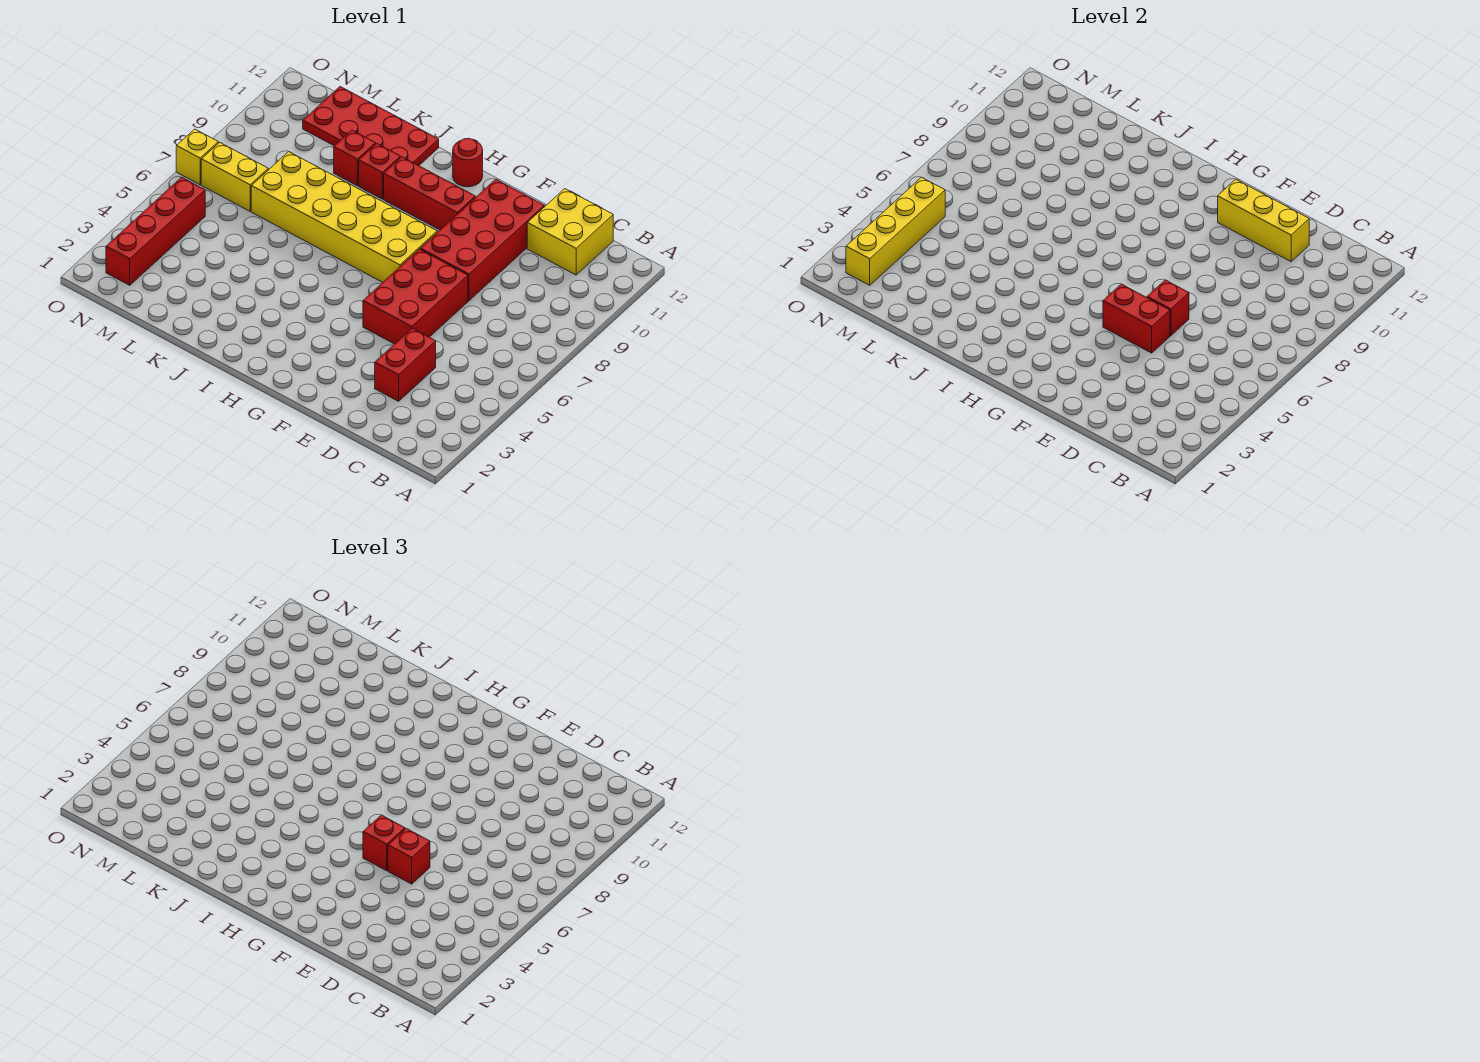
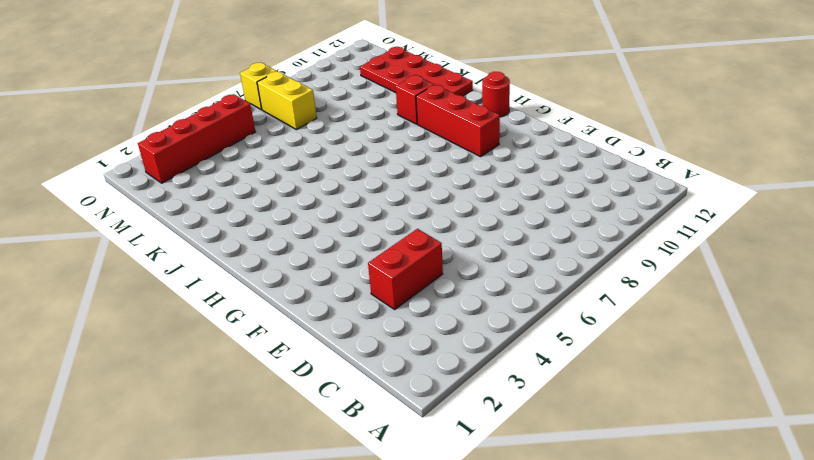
none -> yellow brick C11:D12 level 1
none -> red brick E5:F7 level 1
none -> red brick E8:F11 level 1

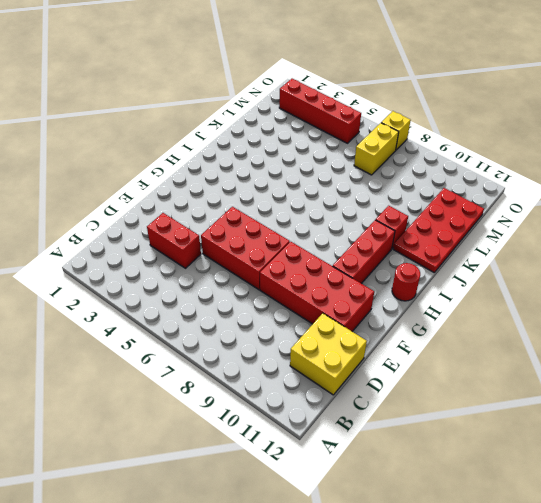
none -> yellow brick G7:L8 level 1
none -> red brick K10 level 1
none -> yellow brick D11:F11 level 2

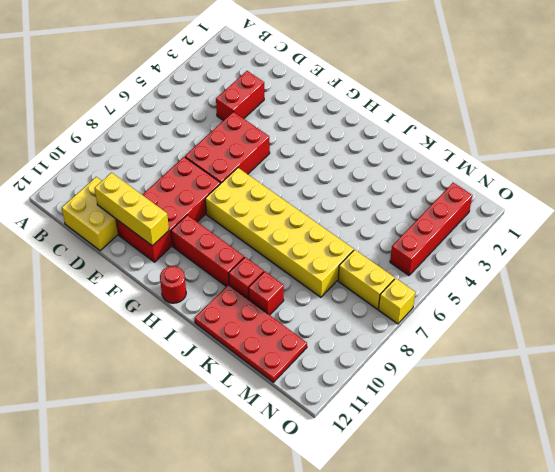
none -> red brick E5:F5 level 2
none -> red brick E6 level 2
none -> yellow brick N2:N5 level 2

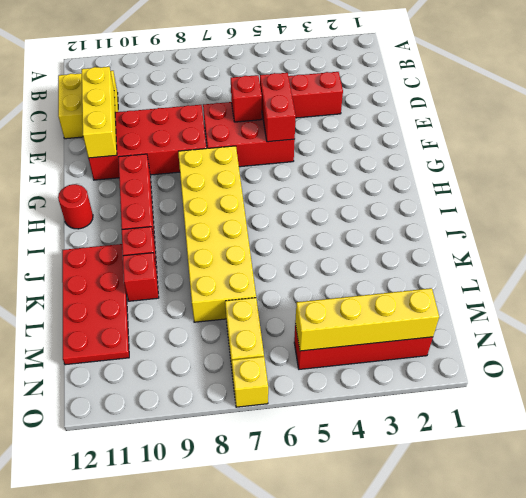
none -> red brick E5 level 3
none -> red brick F5 level 3

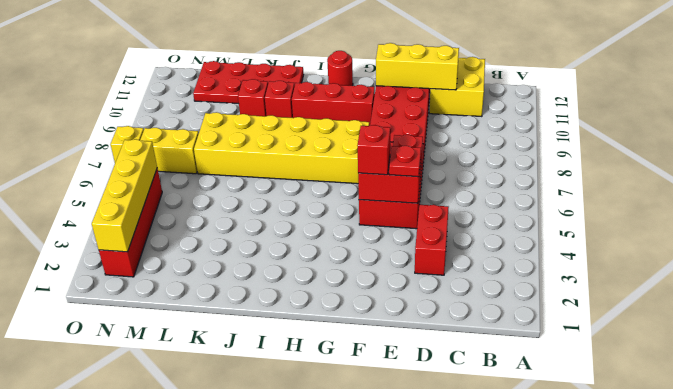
red plate E5 level 3 -> red brick E5 level 3

